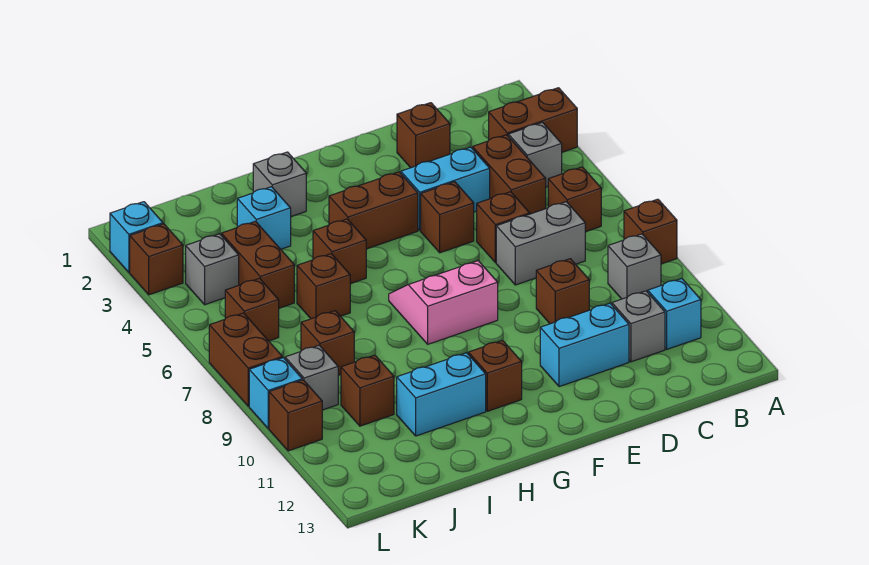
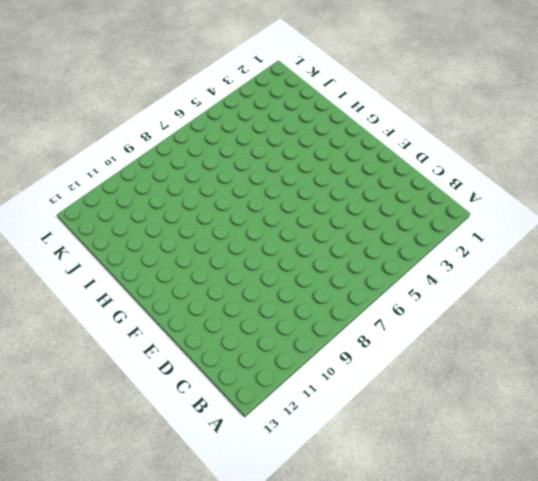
none -> brown brick A3:B3 level 1
none -> brown brick A8 level 1
none -> grey brick B4 level 1
none -> brown brick B6 level 1

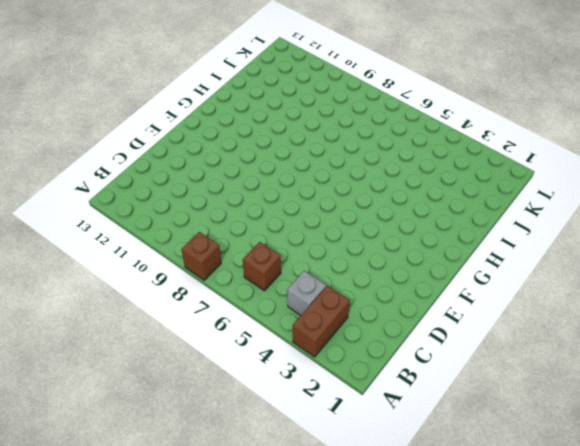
none -> grey brick B9 level 1
none -> cyan brick B11 level 1
none -> brown brick C4:C5 level 1
none -> grey brick C7:D7 level 1

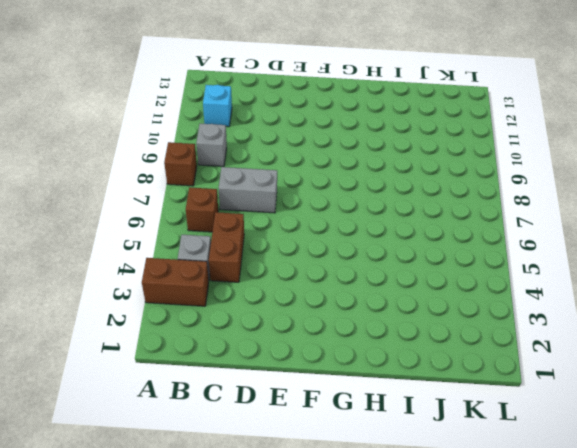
none -> grey brick C11 level 1
none -> brown brick D2 level 1
none -> cyan brick D4:E4 level 1
none -> brown brick D6 level 1

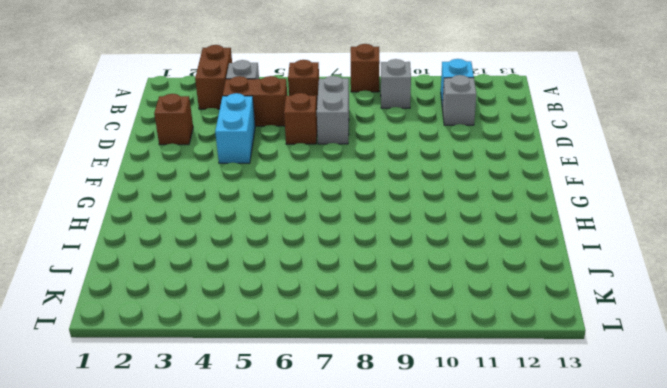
none -> brown brick D9 level 1
none -> cyan brick D11:E11 level 1
none -> brown brick E5 level 1
none -> brown brick F4:G4 level 1

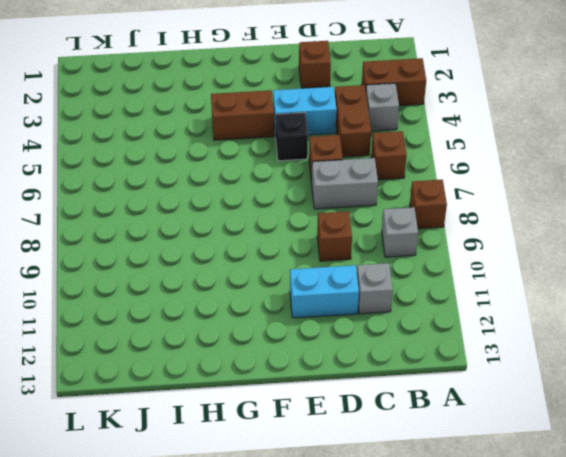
black brick E5 level 1 -> brown brick E5 level 1
none -> cyan brick B11 level 1
none -> pink slope F7:G8 level 1 top 8
none -> brown brick G11 level 1
none -> grey brick H2 level 1

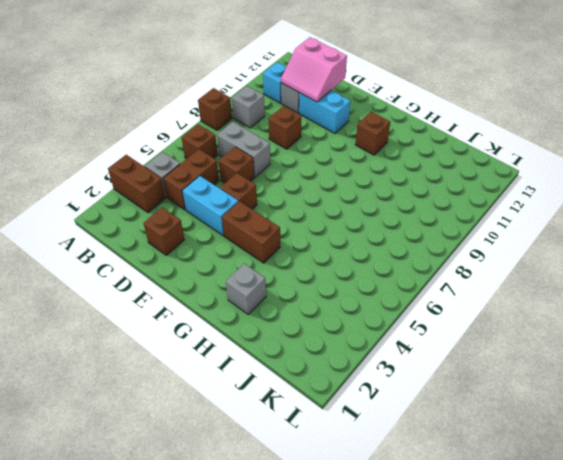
pink slope C11:D12 level 2 top 12 -> pink slope F7:G8 level 1 top 8
none -> brown brick H5 level 1
none -> cyan brick H11:I11 level 1
none -> cyan brick I3 level 1
none -> brown brick I6 level 1

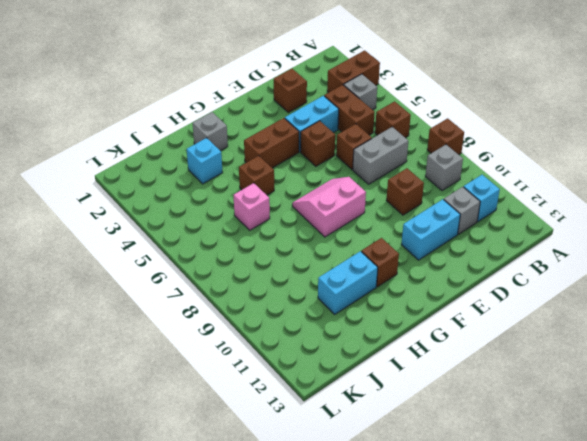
pink brick I6 level 1 -> brown brick I6 level 1
none -> brown brick J4:J5 level 1
none -> brown brick J8 level 1
none -> brown brick J10 level 1
none -> grey brick K4 level 1

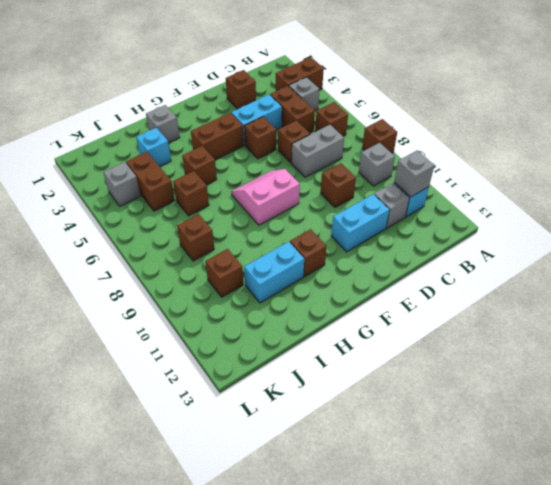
grey brick B11 level 2 -> grey brick K9 level 1
none -> brown brick K6 level 1
none -> cyan brick L2 level 1
none -> brown brick L3 level 1
none -> brown brick L7:L8 level 1

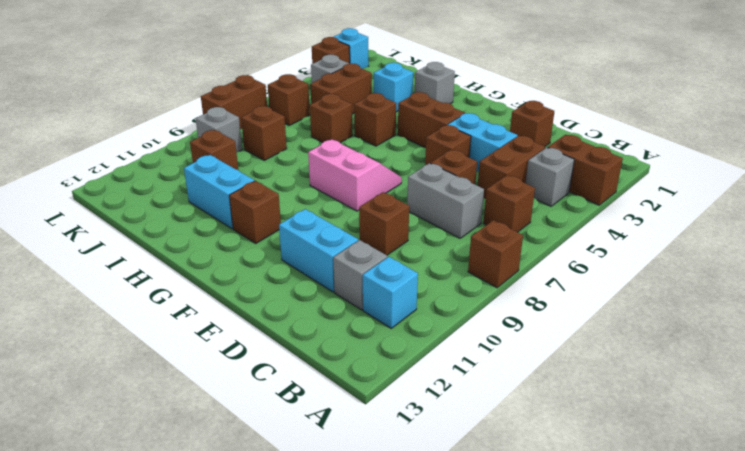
none -> grey brick B9 level 1
none -> cyan brick L9 level 1
none -> brown brick L10 level 1

